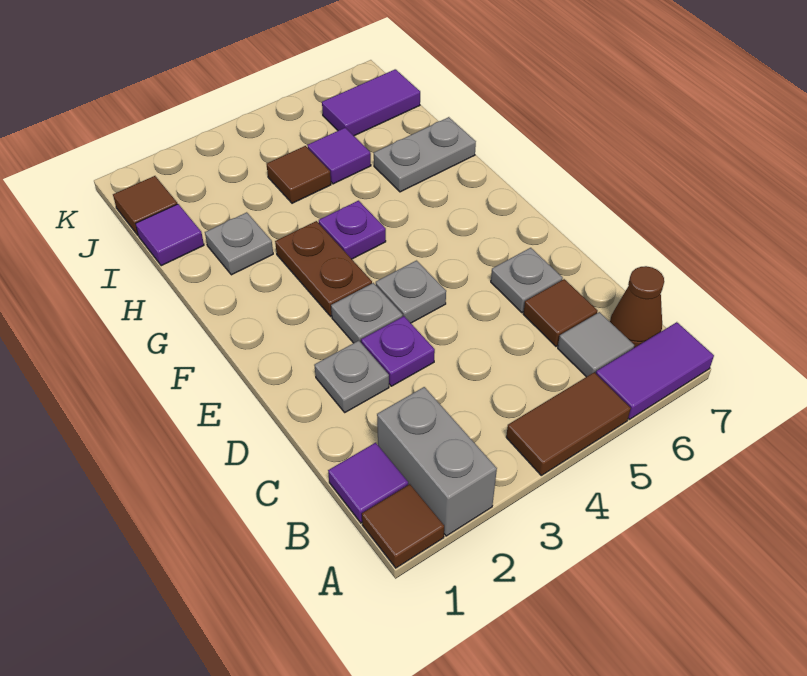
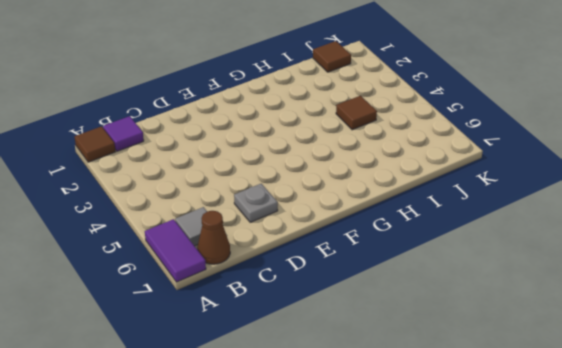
none -> grey brick A2:B2 level 1
none -> brown tile A4:A5 level 1
none -> brown tile C6 level 1

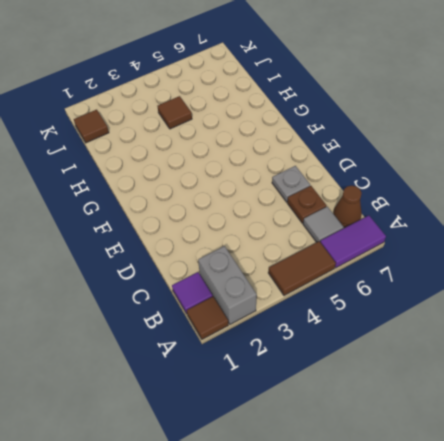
brown plate C6 level 1 -> brown tile C6 level 1
none -> grey plate D2 level 1
none -> purple plate D3 level 1
none -> grey plate E3 level 1

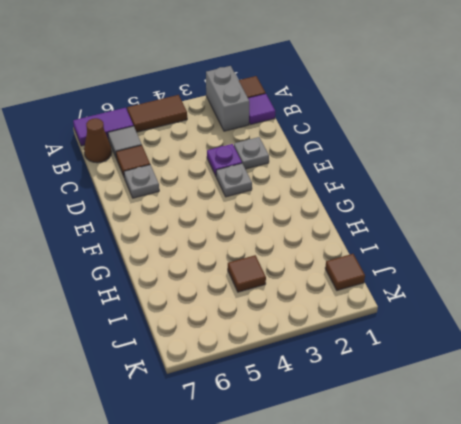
none -> grey plate E4 level 1
none -> brown plate F3:G3 level 1
none -> purple plate G4 level 1

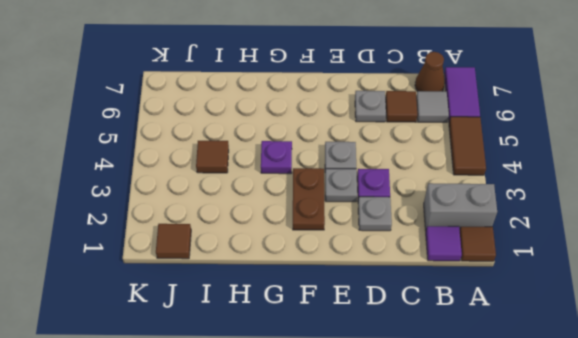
brown plate F2:F3 level 1 -> brown plate F3:G3 level 1
none -> grey plate H2 level 1
none -> grey plate H6:H7 level 1
none -> purple tile I1 level 1

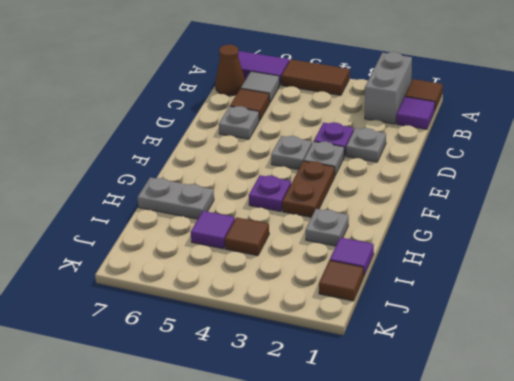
none -> purple tile J6:J7 level 1

